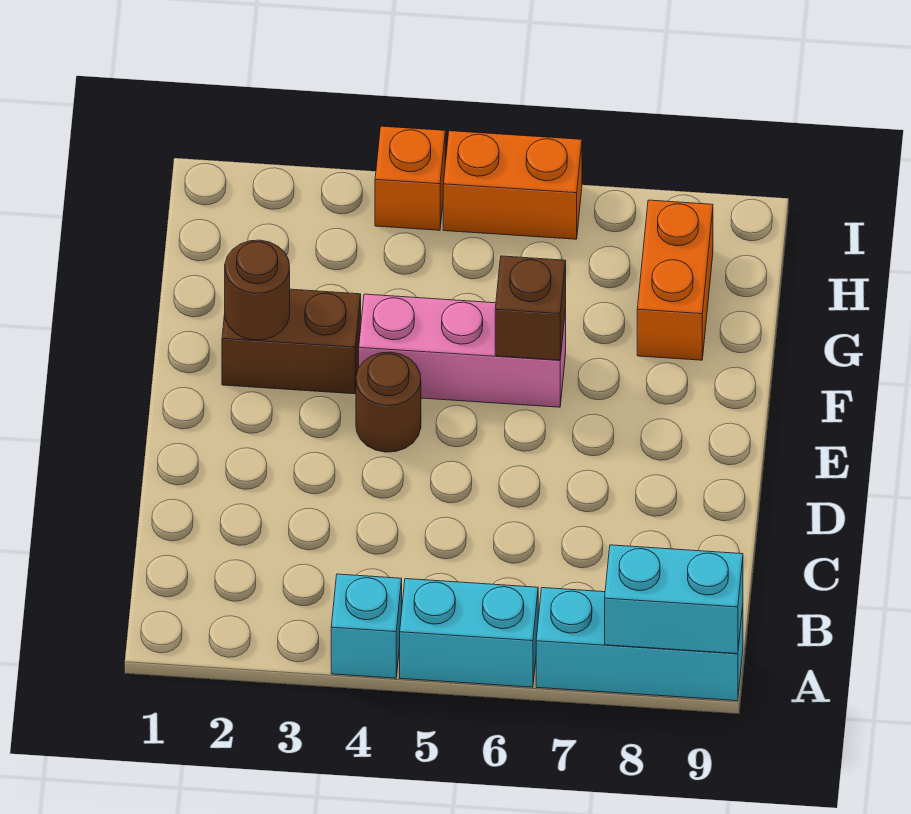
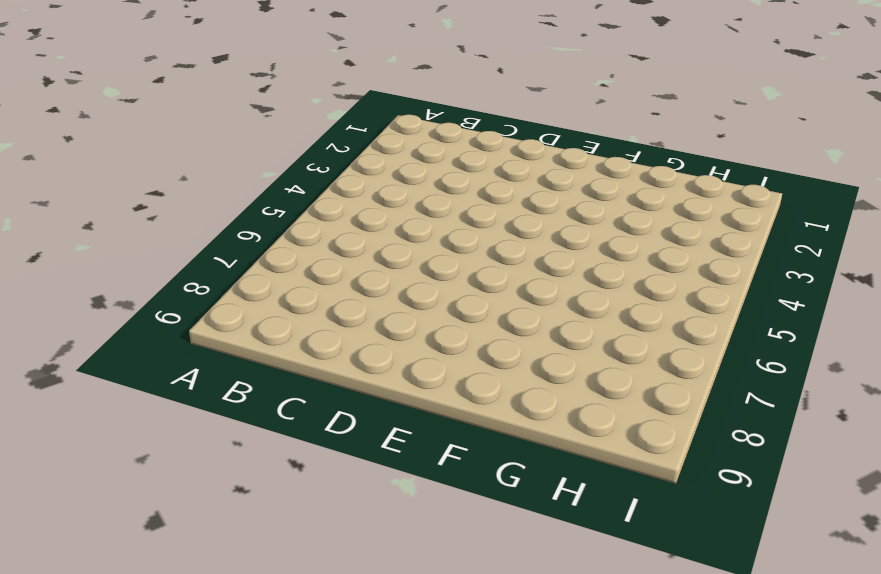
none -> cyan brick A4 level 1
none -> cyan brick A5:A6 level 1
none -> cyan brick A7:A9 level 1

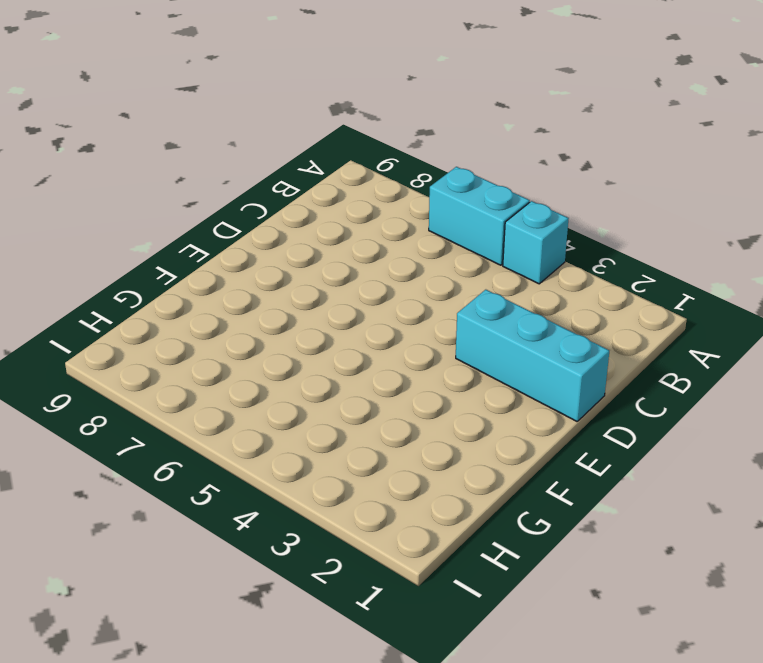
cyan brick D1:D3 level 1 -> cyan brick A7:A9 level 1
none -> brown round brick E4 level 1
none -> brown brick F2:F3 level 1
none -> pink brick F4:F6 level 1

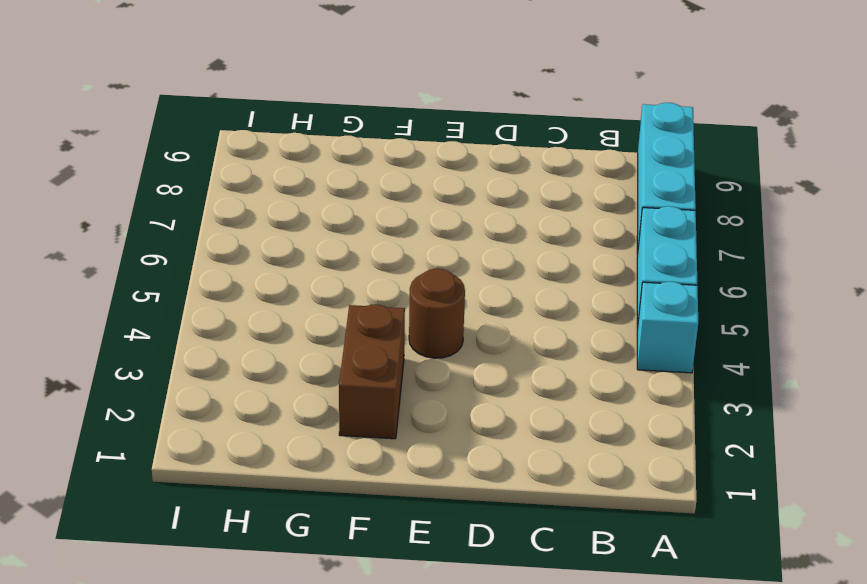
none -> pink brick F4:F6 level 1
none -> orange brick G8:H8 level 1
none -> orange brick I4 level 1

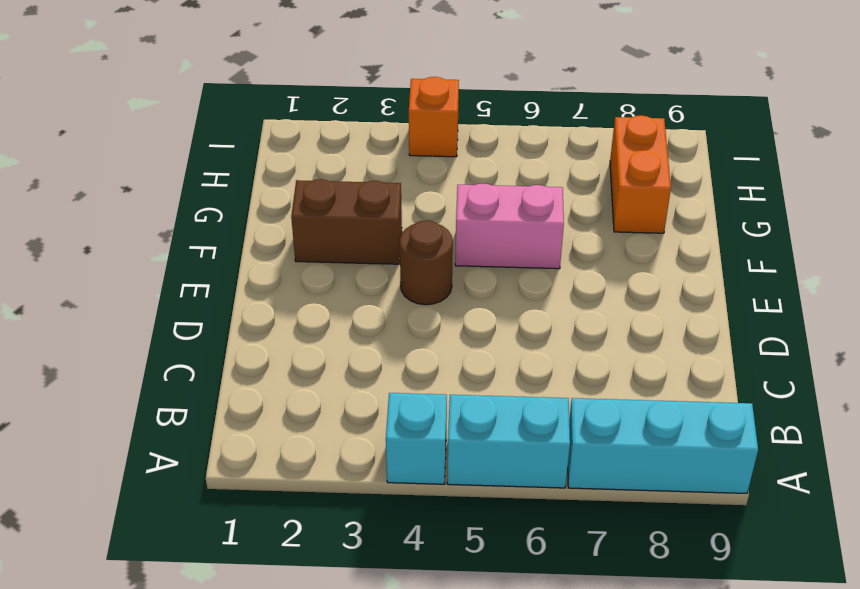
pink brick F5:F6 level 1 -> pink brick F4:F6 level 1
none -> orange brick I5:I6 level 1
none -> cyan brick A8:A9 level 2
none -> brown round brick F2 level 2

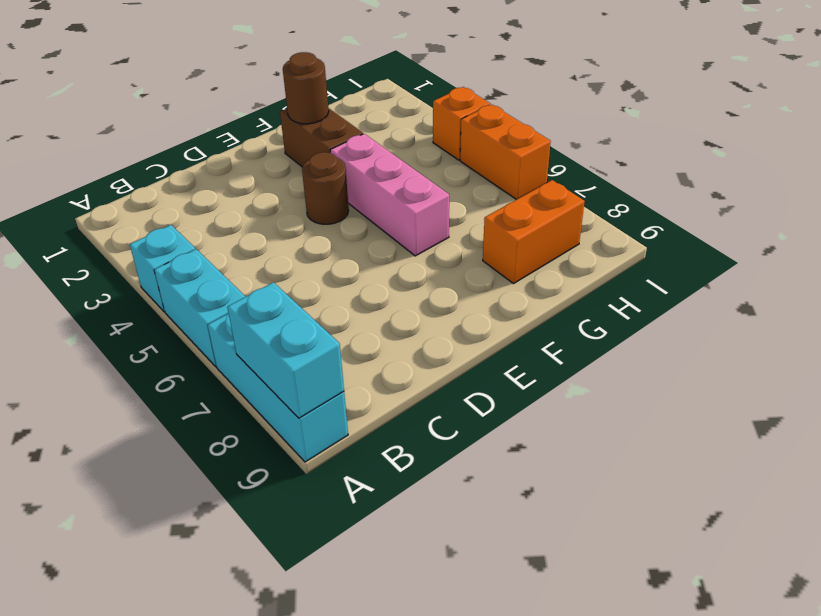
none -> brown brick F6 level 2

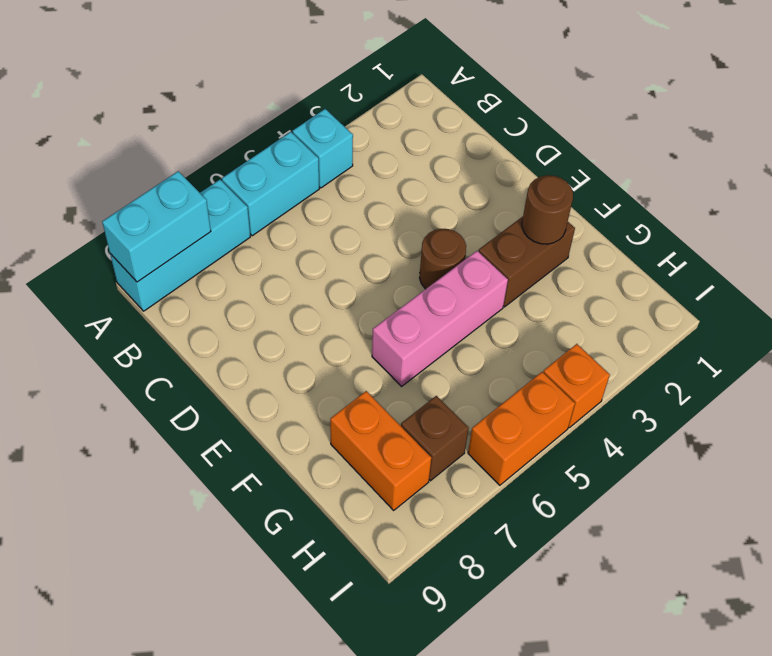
brown brick H7 level 1 -> brown brick F6 level 2

